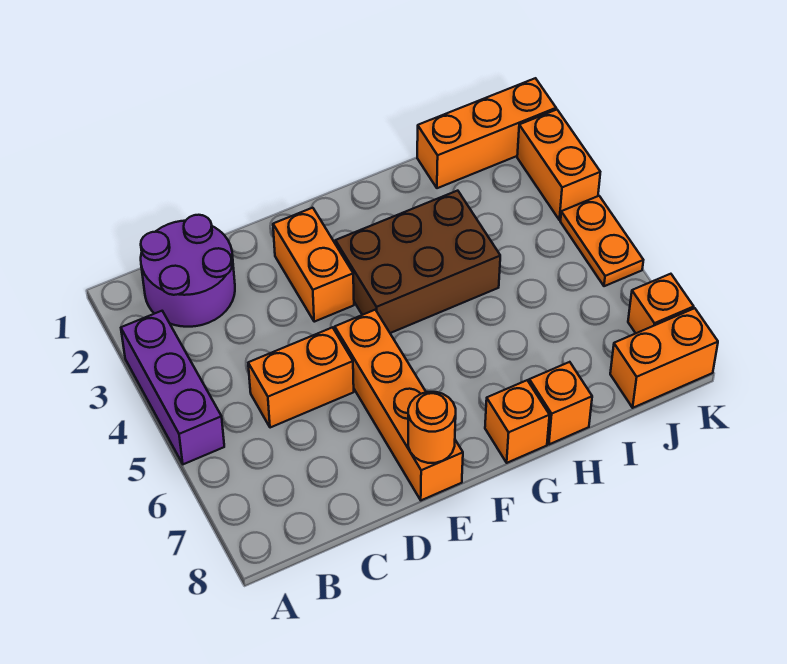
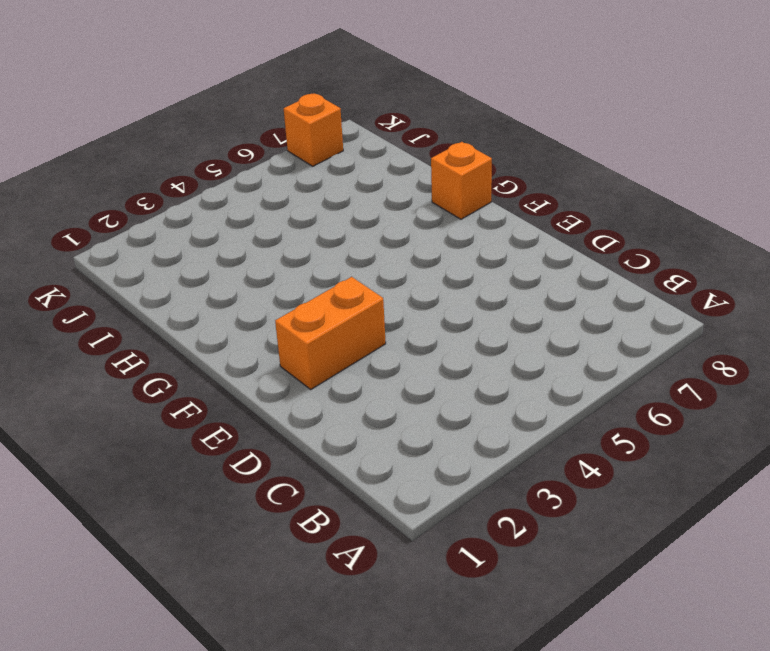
none -> purple brick A3:A5 level 1
none -> purple round brick B1:C2 level 1
none -> orange brick C5:D5 level 1

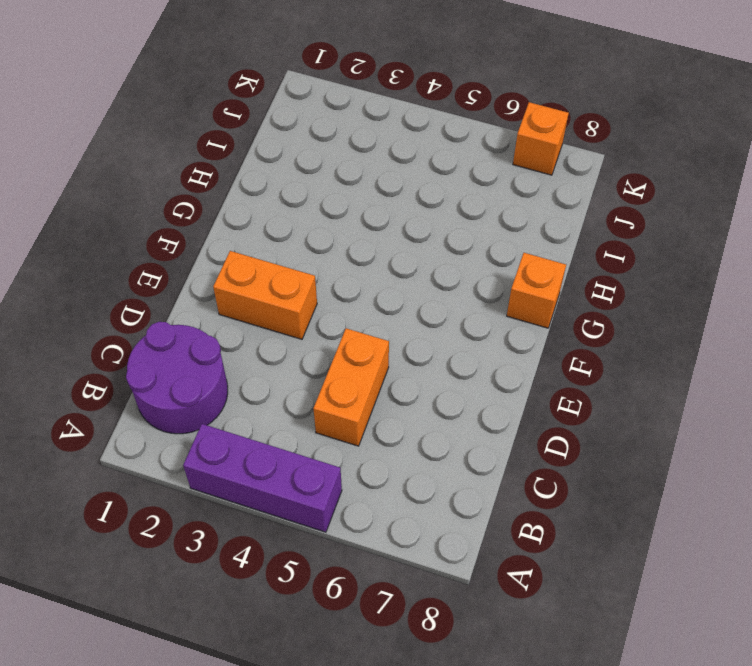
none -> orange brick E5:E8 level 1
none -> brown brick F3:H4 level 1
none -> orange brick H8 level 1

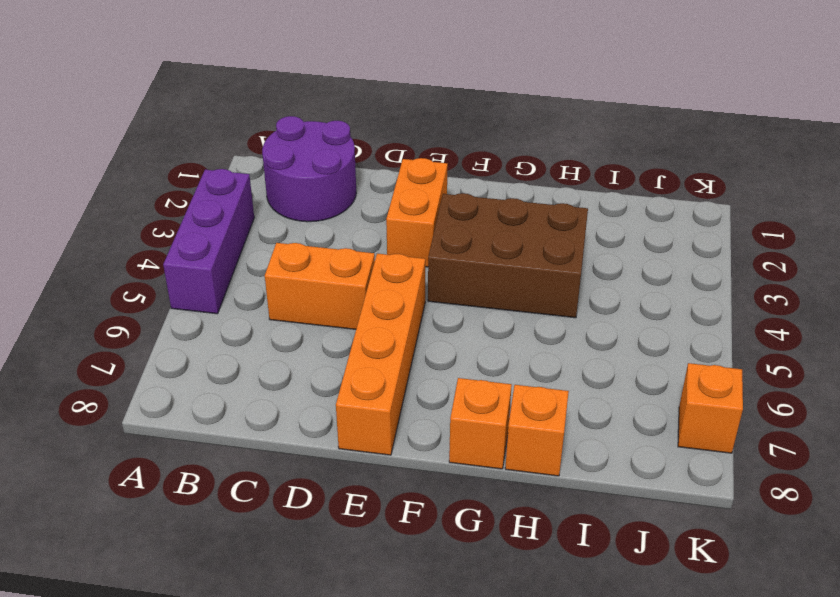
none -> orange brick I1:K1 level 1
none -> orange brick J8:K8 level 1
none -> orange brick K2:K3 level 1

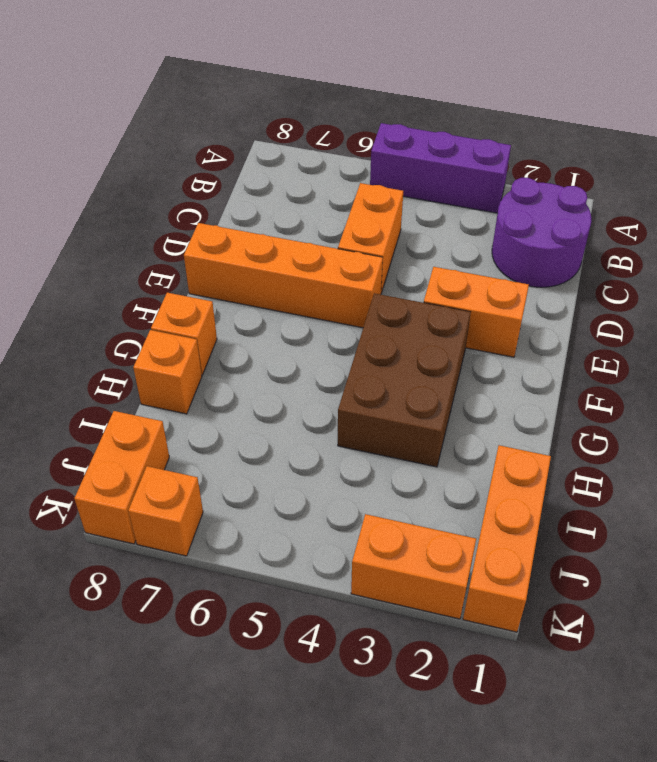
none -> orange plate K4:K5 level 1
none -> orange round brick E8 level 2

